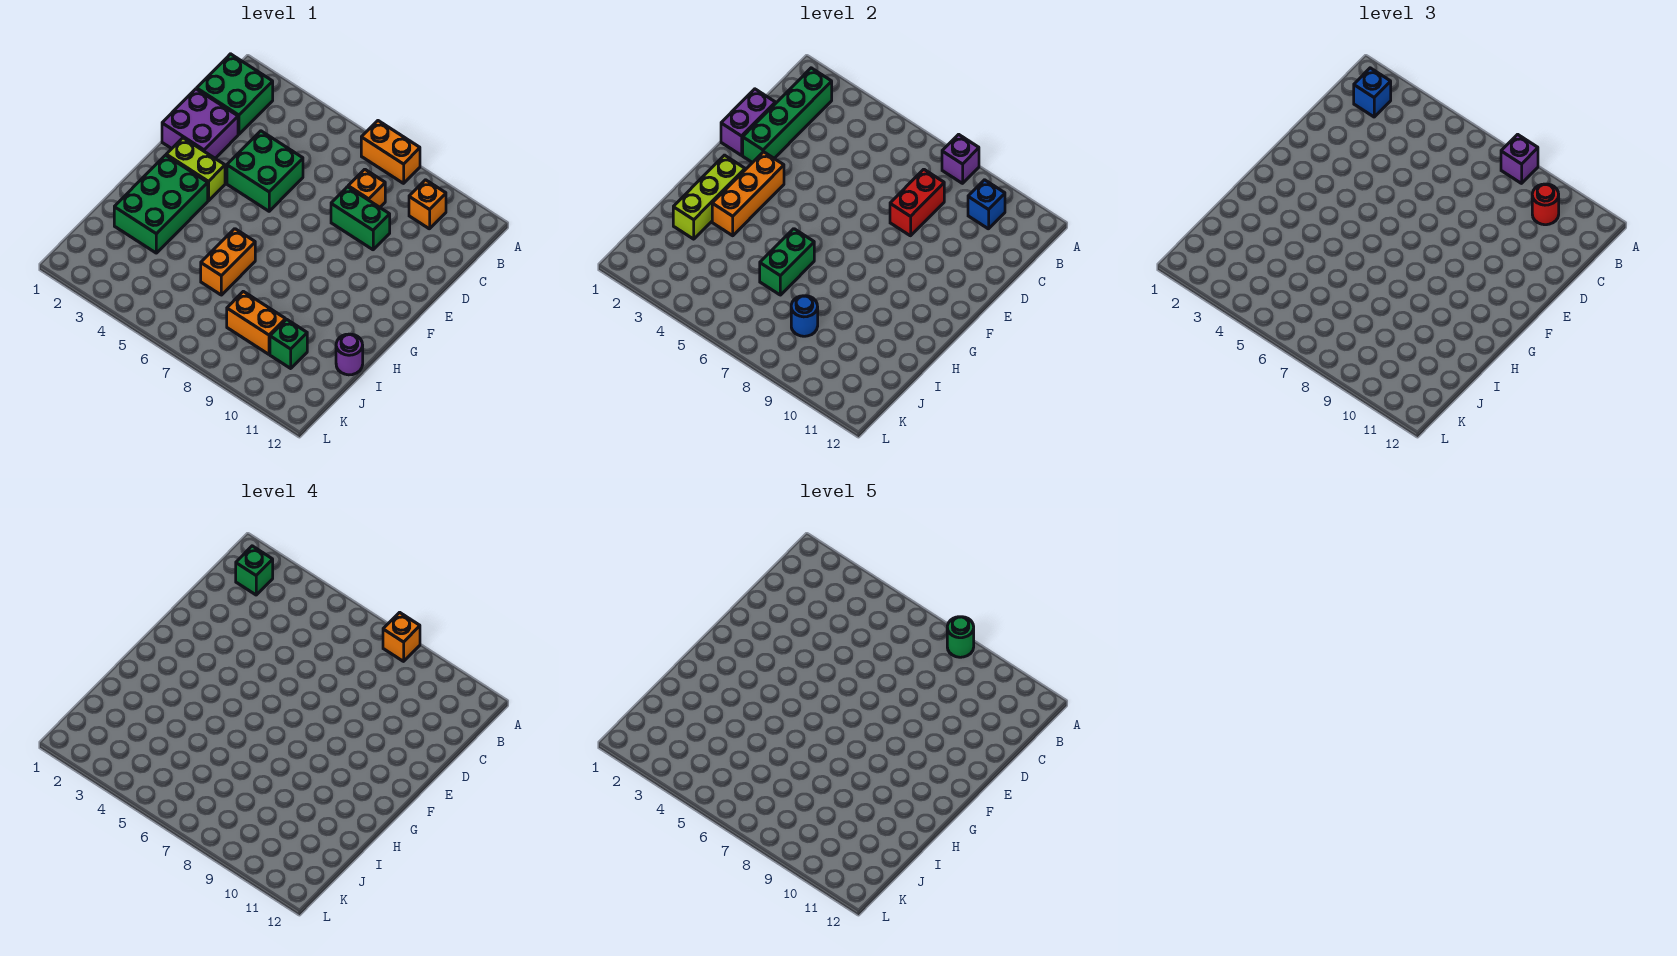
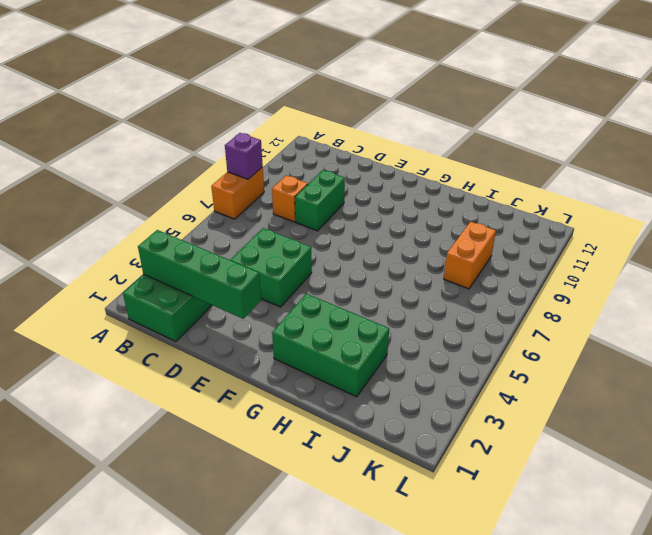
none -> orange brick B10 level 1
none -> purple brick D1:E2 level 1
none -> lime brick F2:F3 level 1

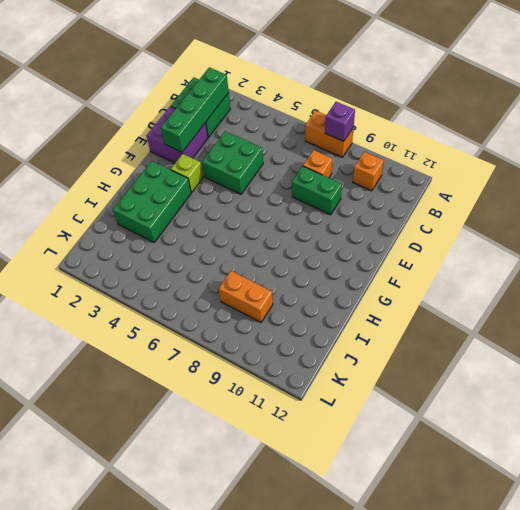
lime brick F3 level 1 -> lime brick F2:F3 level 1
none -> orange brick H6:I6 level 1
none -> purple round brick I12 level 1
none -> green brick J10 level 1

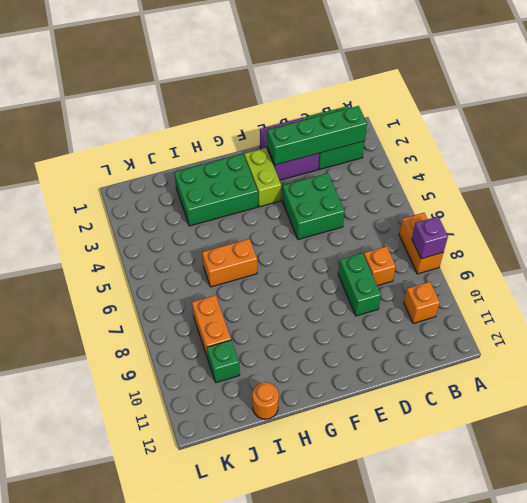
orange round brick I12 level 1 -> purple round brick I12 level 1
none -> blue brick B10 level 2
none -> red brick C8:D8 level 2
none -> purple brick D1:E1 level 2

